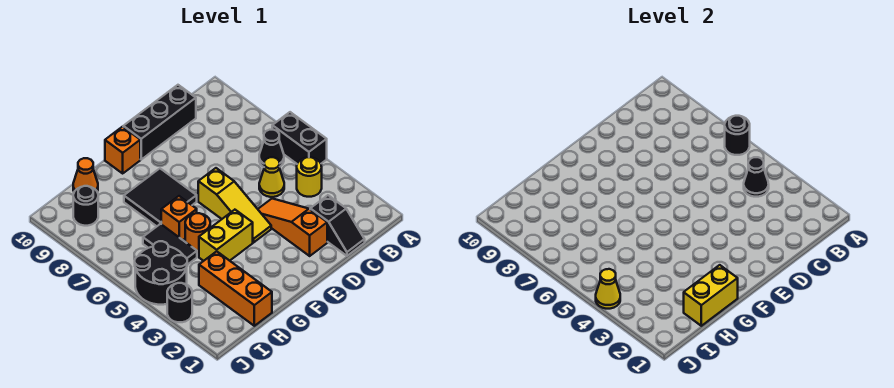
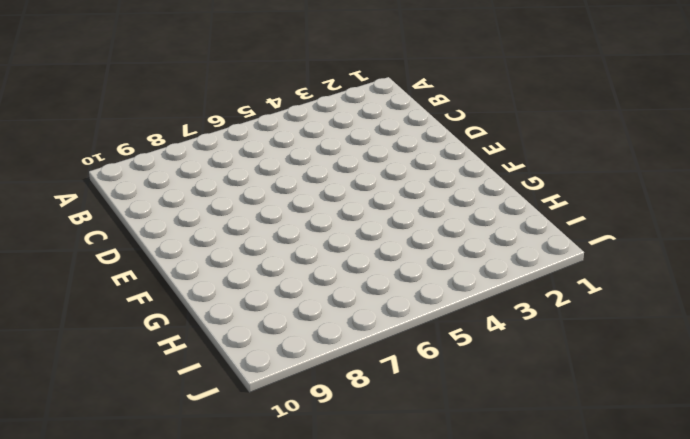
none -> black brick A5:A6 level 1
none -> yellow round brick B4 level 1
none -> black cone B6 level 1

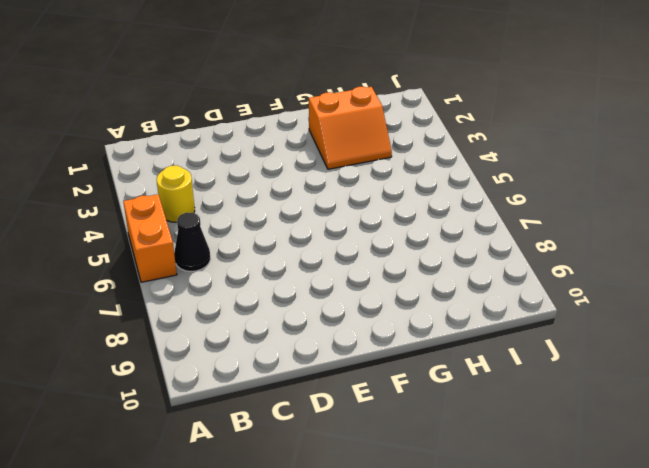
orange brick A5:A6 level 1 -> black brick A5:A6 level 1
orange slope G2:H3 level 1 top 2 -> orange brick H1:H3 level 1
none -> black slope C1:C2 level 1 top 2
none -> yellow cone C5 level 1
none -> black brick C10:E10 level 1

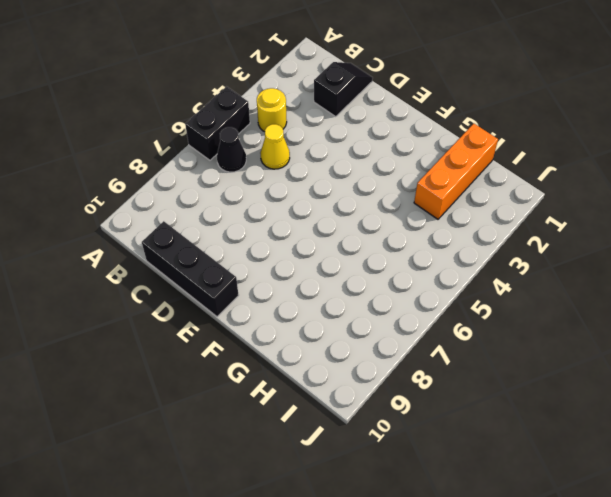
none -> orange slope D2:D4 level 1 top 2
none -> yellow slope E4:E6 level 1 top 6
none -> yellow brick F4:G4 level 1

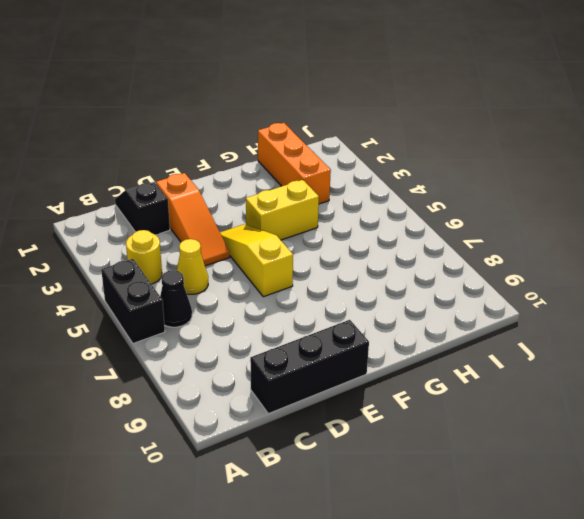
none -> black tile F7:G8 level 1
none -> orange brick F10 level 1
none -> orange round brick G5 level 1

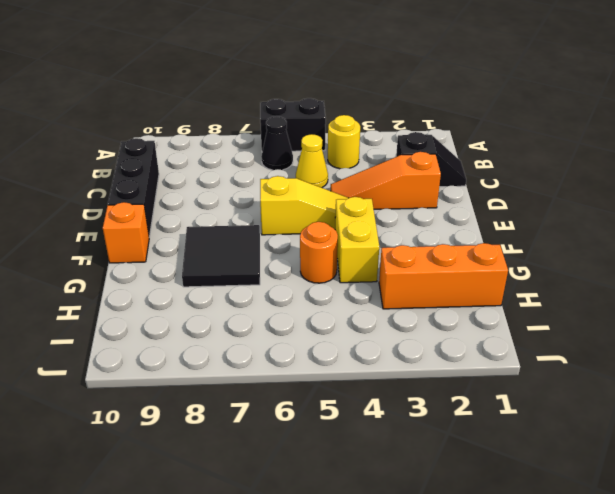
none -> orange brick G6 level 1
none -> black tile H5:H6 level 1
none -> orange cone H10 level 1

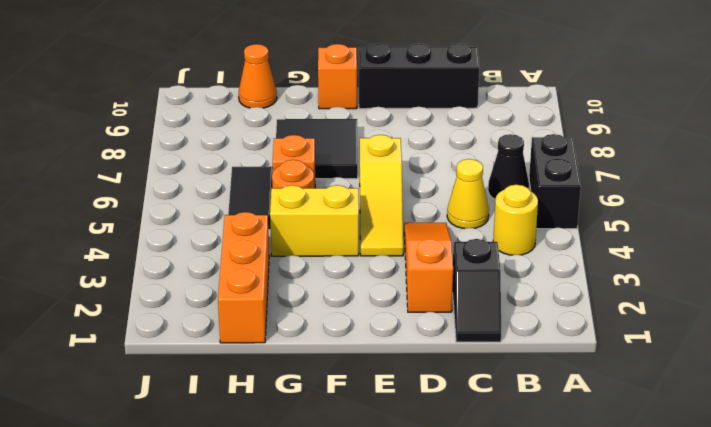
none -> black round brick I4:J5 level 1
none -> black round brick I9 level 1
none -> black round brick J3 level 1

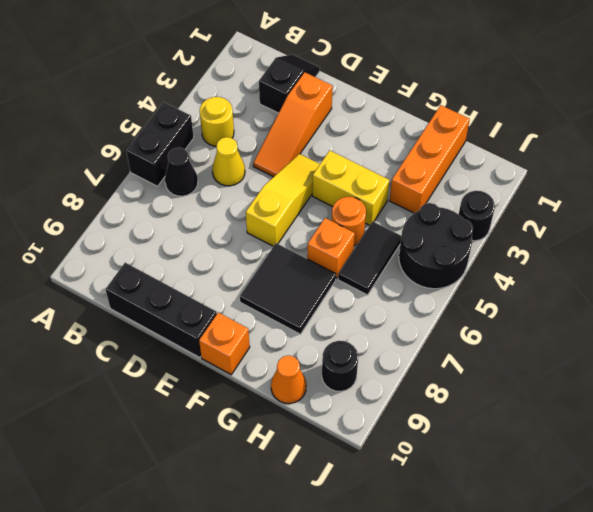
none -> black round brick A6 level 2
none -> black cone B4 level 2
none -> yellow brick G1:H1 level 2

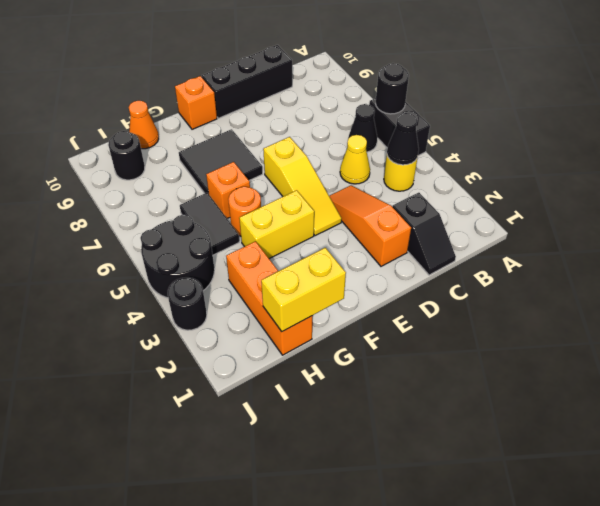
none -> yellow cone J4 level 2

